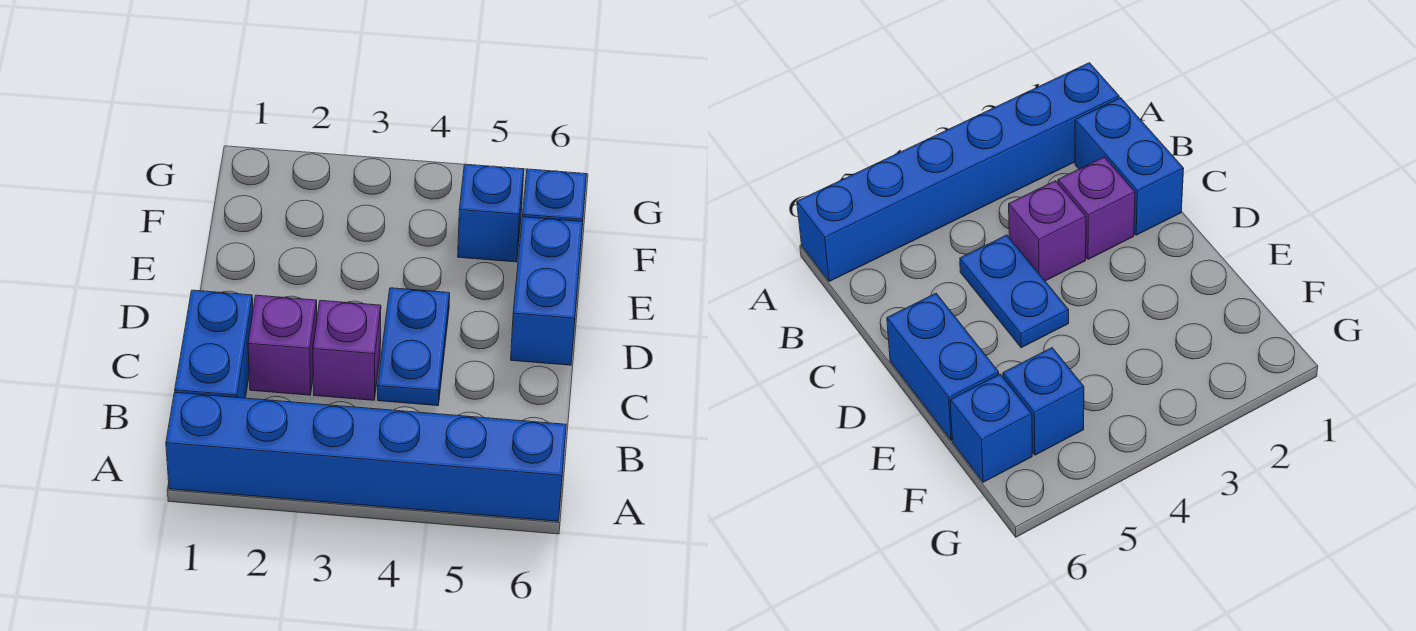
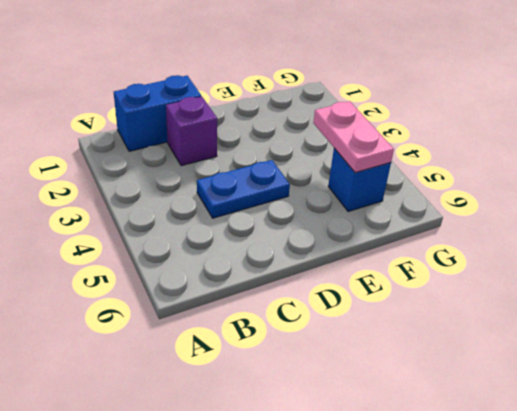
pink plate F4:F5 level 2 -> none
none -> blue brick A1:A6 level 1
none -> purple brick C3 level 1

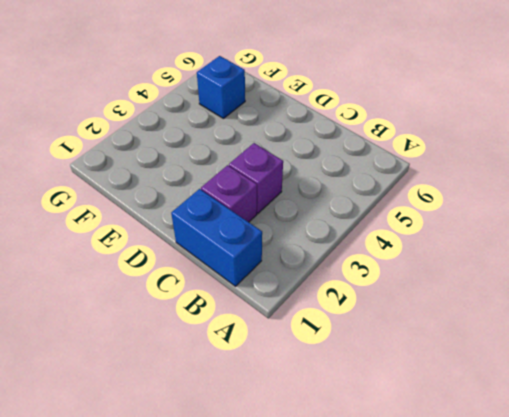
none -> blue brick A1:A6 level 1
none -> blue plate C4:D4 level 1

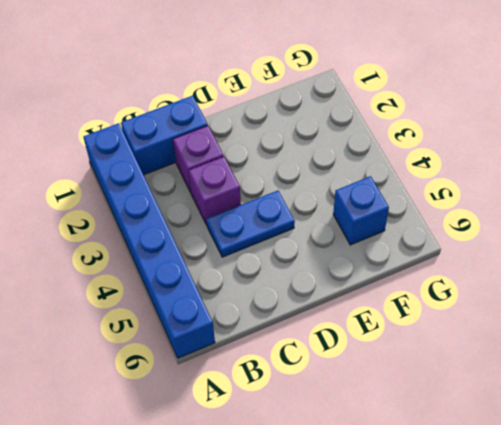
none -> blue brick D6:E6 level 1
none -> blue brick F6 level 1

